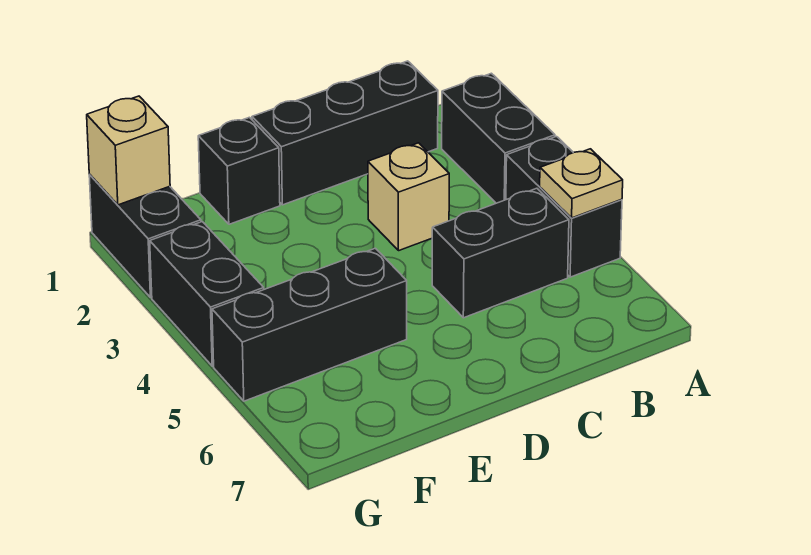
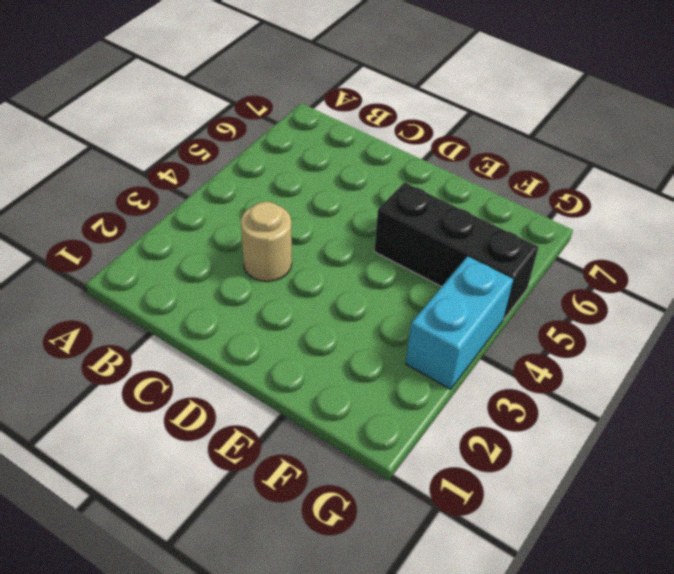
tan round brick C3 level 1 -> tan brick C3 level 1
cyan brick G3:G4 level 1 -> black brick G3:G4 level 1
none -> black brick A2:A3 level 1
none -> black brick A4:A5 level 1

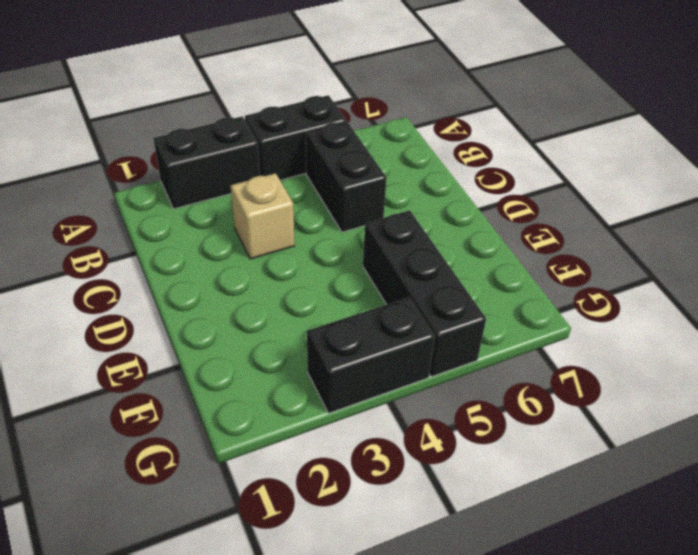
none -> black brick B1:D1 level 1
none -> black brick E1 level 1

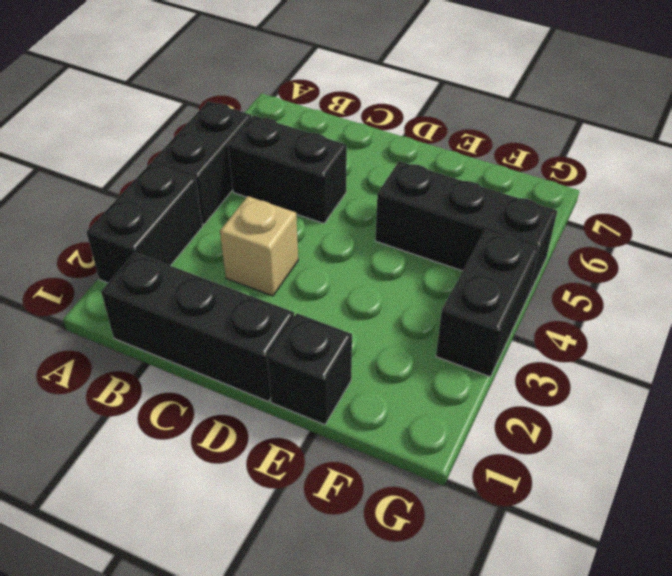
none -> black brick G1:G2 level 1
none -> tan plate A5 level 2

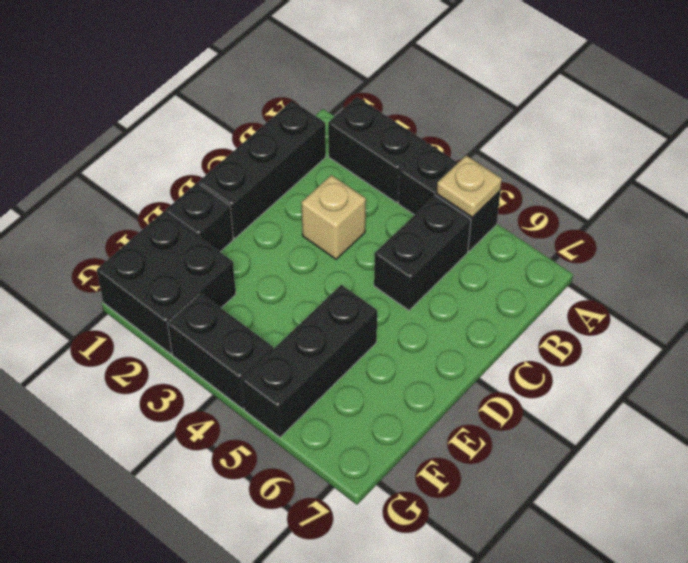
black brick F1:G2 level 1 -> black brick G1:G2 level 1
none -> tan brick G1 level 2

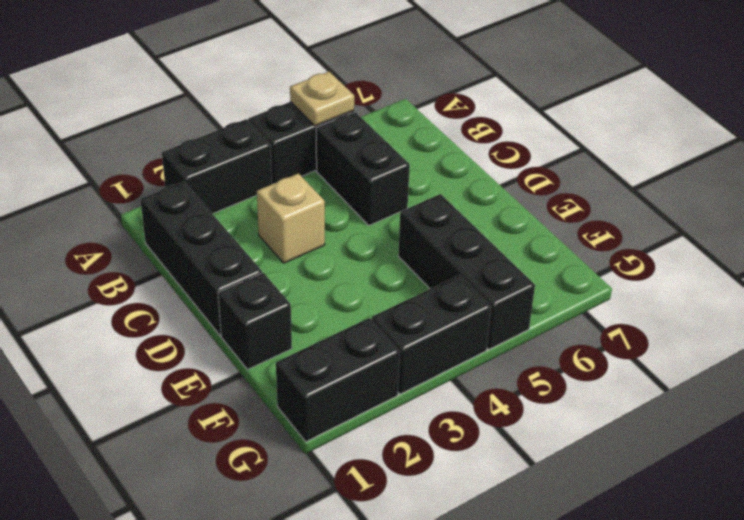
none -> tan brick G1 level 2

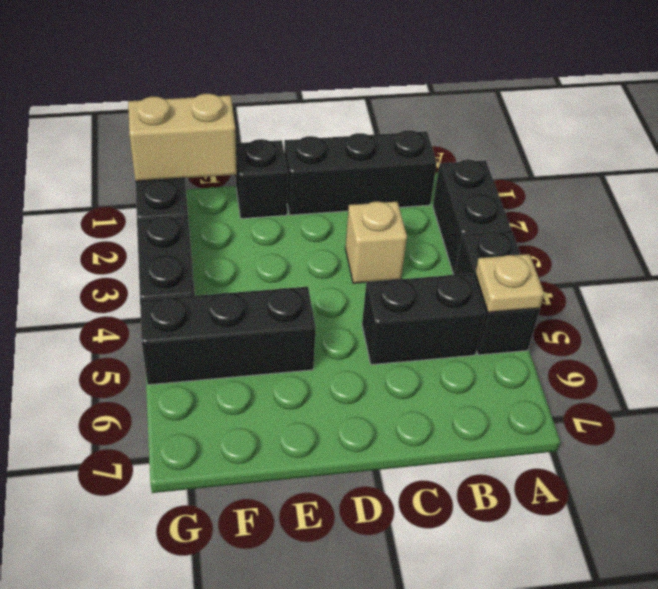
tan brick F1:G1 level 2 -> tan brick G1 level 2

